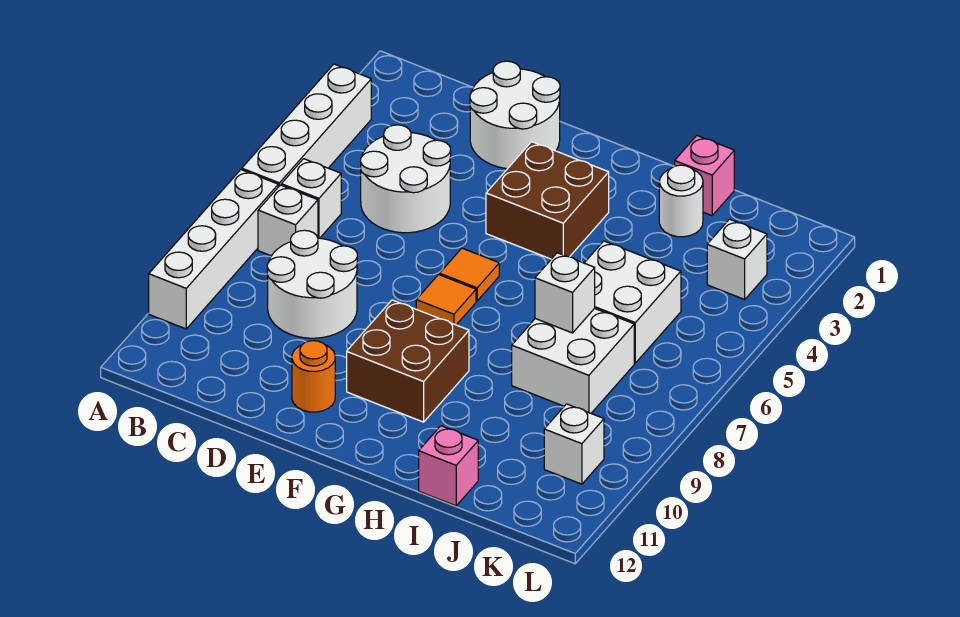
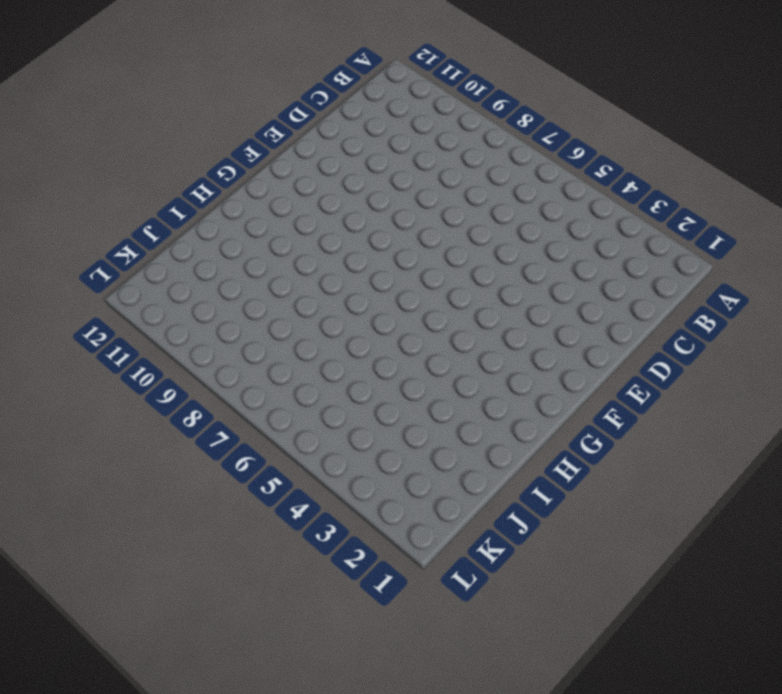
none -> white brick A3:A6 level 1
none -> white brick A7:A10 level 1
none -> white brick B6 level 1

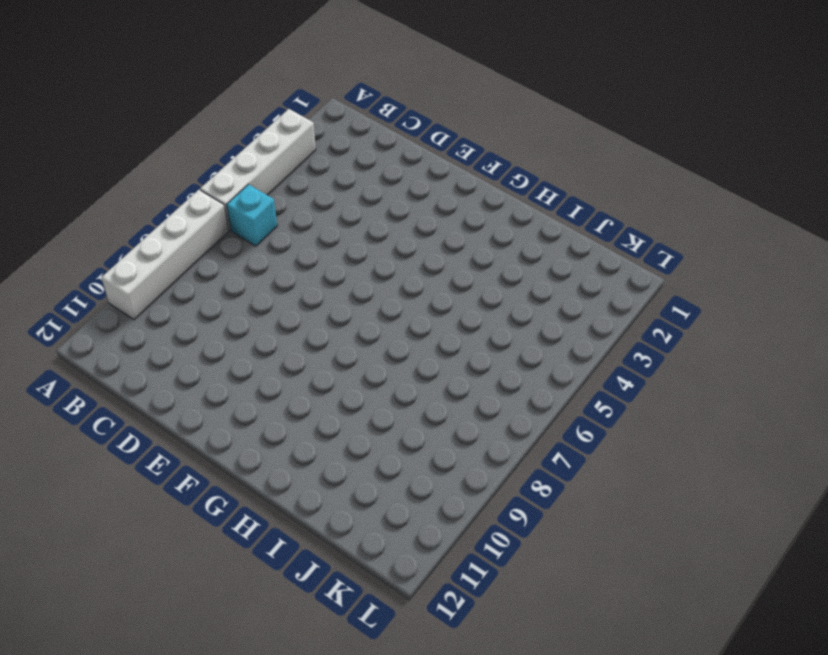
cyan brick B6 level 1 -> white brick B6 level 1
none -> white brick B7 level 1
none -> white round brick C4:D5 level 1
none -> white round brick C8:D9 level 1

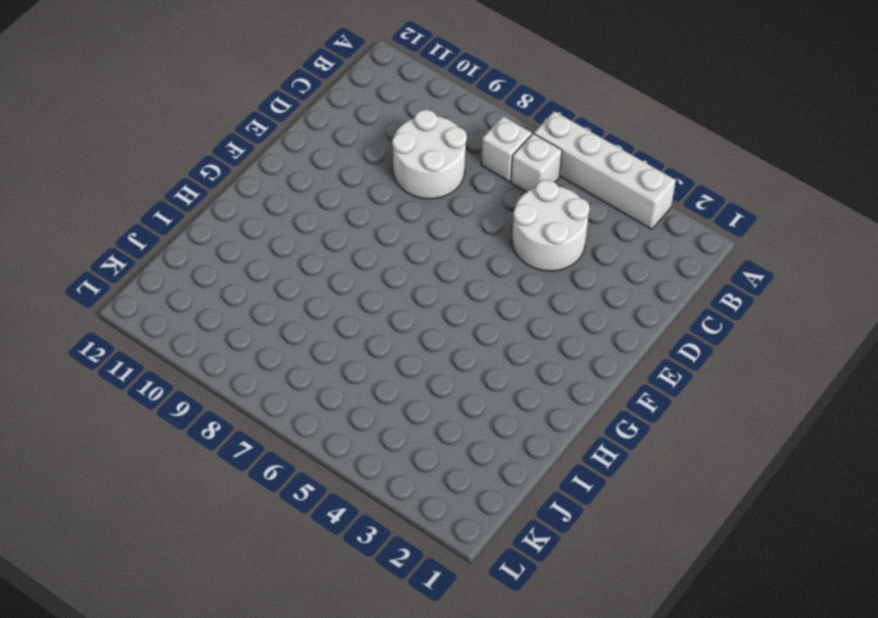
none -> white brick A7:A10 level 1
none -> white round brick D1:E2 level 1
none -> orange round brick E11 level 1

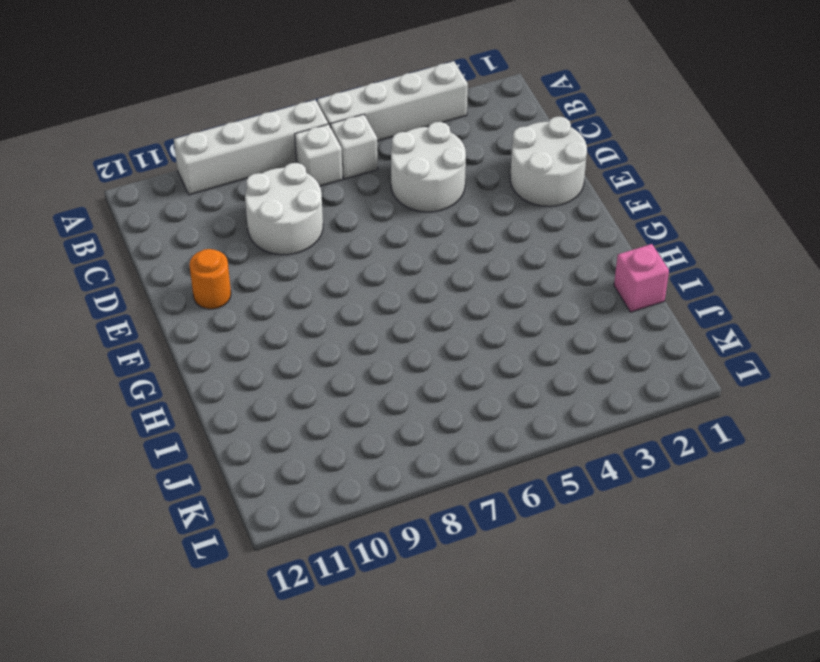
none -> brown brick F3:G4 level 1
none -> orange tile F6 level 1
none -> orange tile F7 level 1

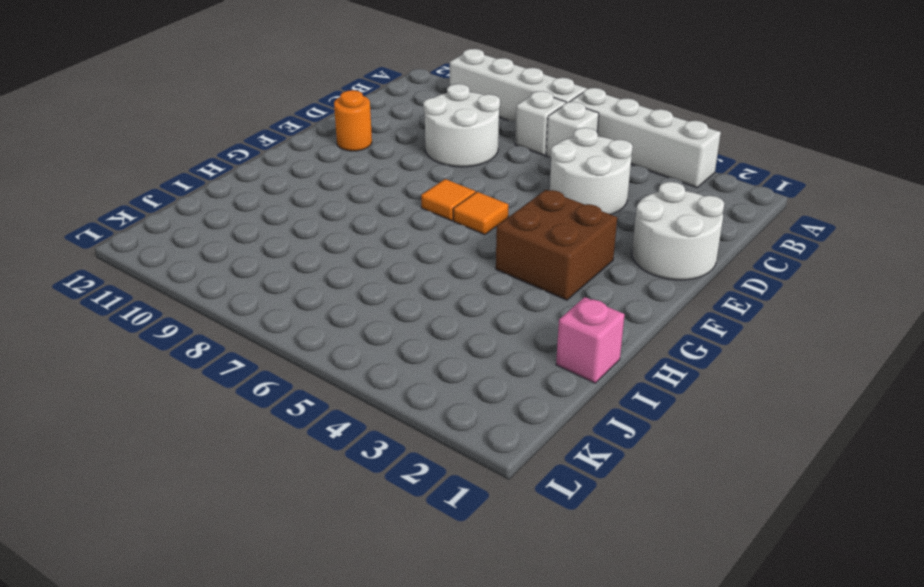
none -> brown brick F9:G10 level 1
none -> white round brick I2 level 1
none -> white brick I5:J6 level 1

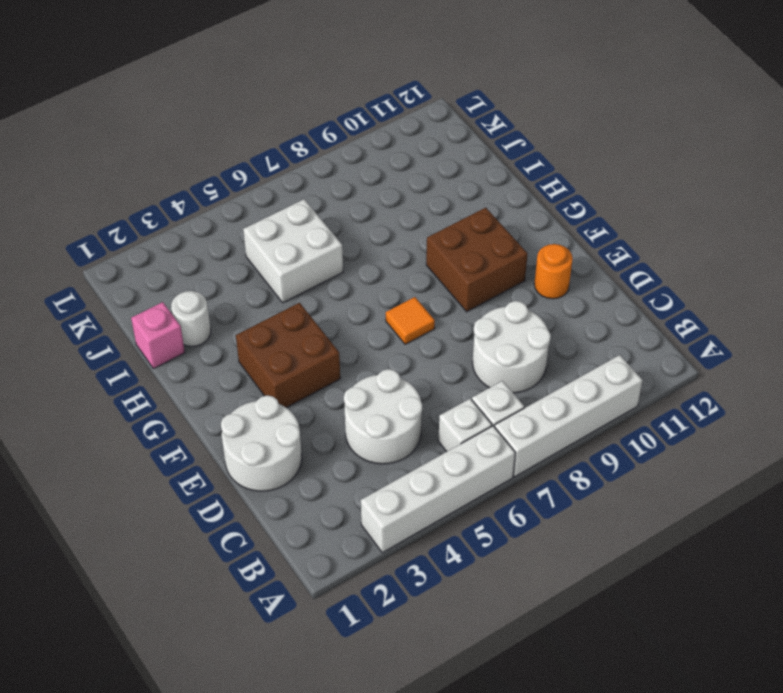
none -> orange tile F6 level 1
none -> white brick I7:J8 level 1
none -> pink brick I12 level 1

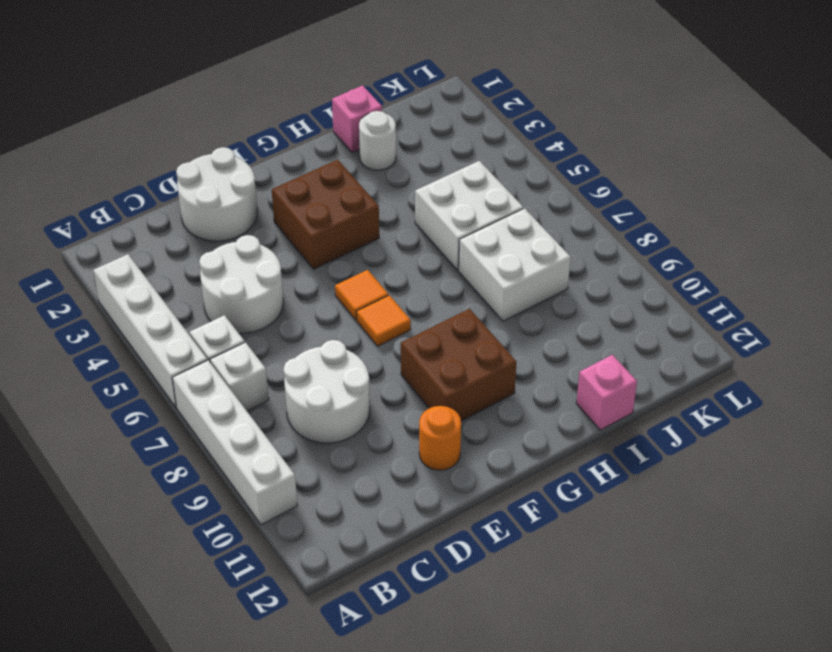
none -> white brick K3 level 1
none -> white brick K10 level 1
none -> white brick I7 level 2

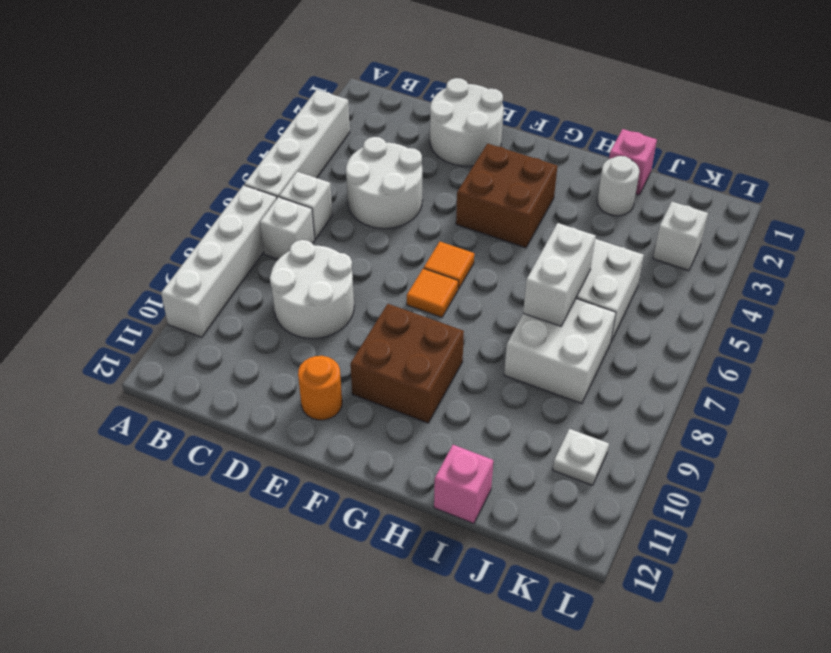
white brick I6:I7 level 2 -> white brick I7 level 2
white plate K10 level 1 -> white brick K10 level 1

